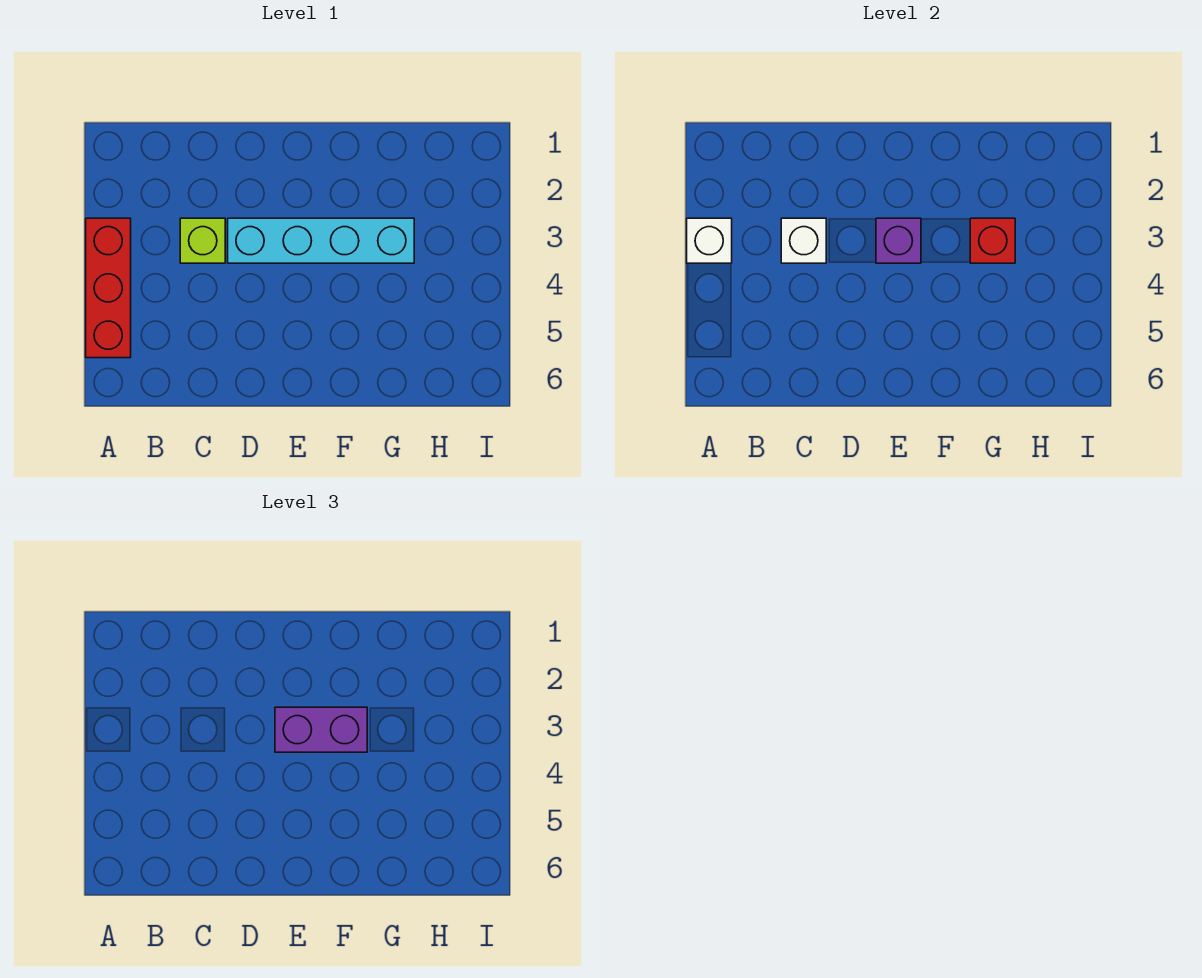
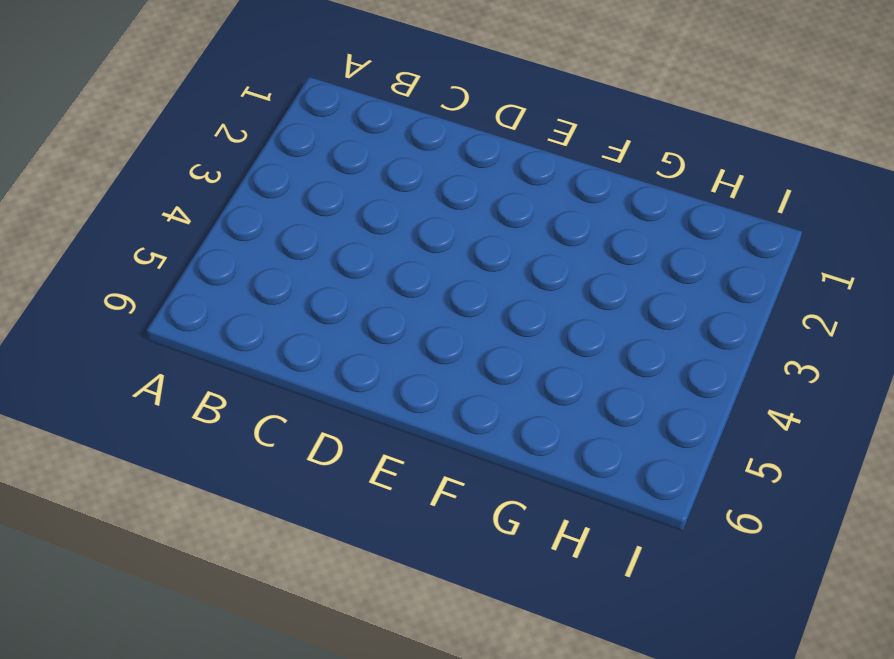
none -> red brick A3:A5 level 1
none -> lime brick C3 level 1

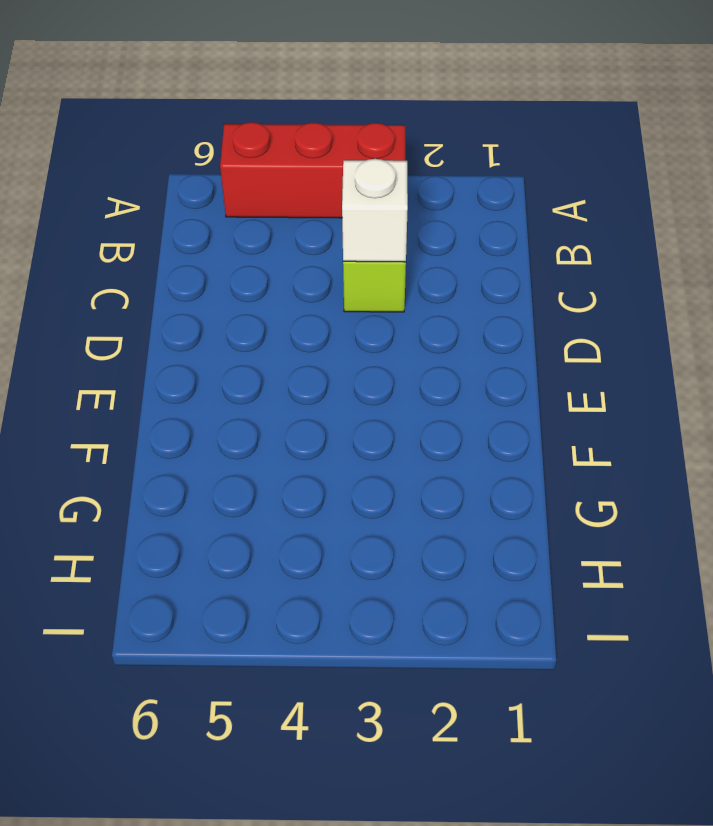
none -> cyan brick D3:G3 level 1
none -> white brick A3 level 2

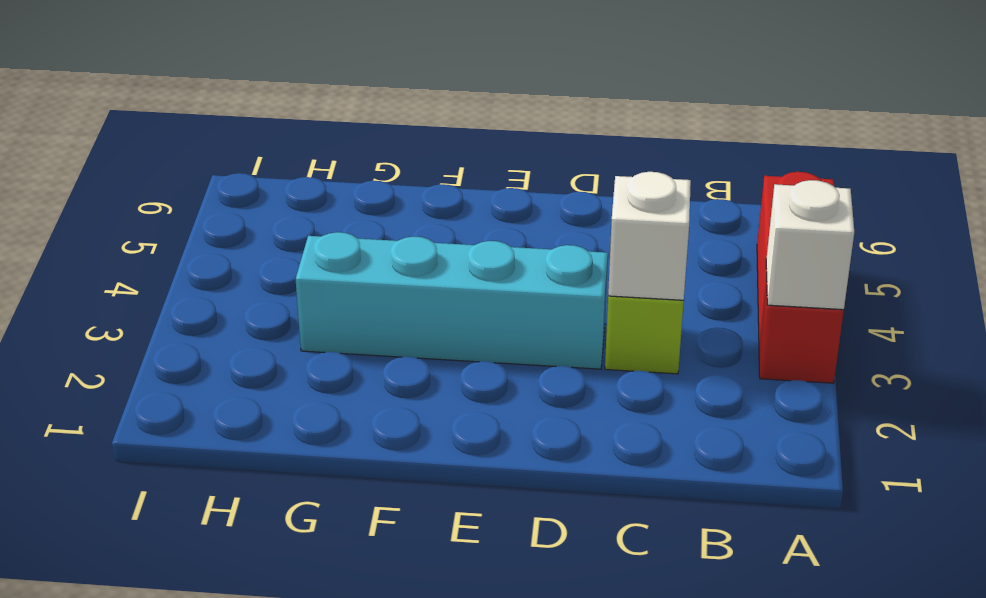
none -> purple brick E3 level 2
none -> red brick G3 level 2

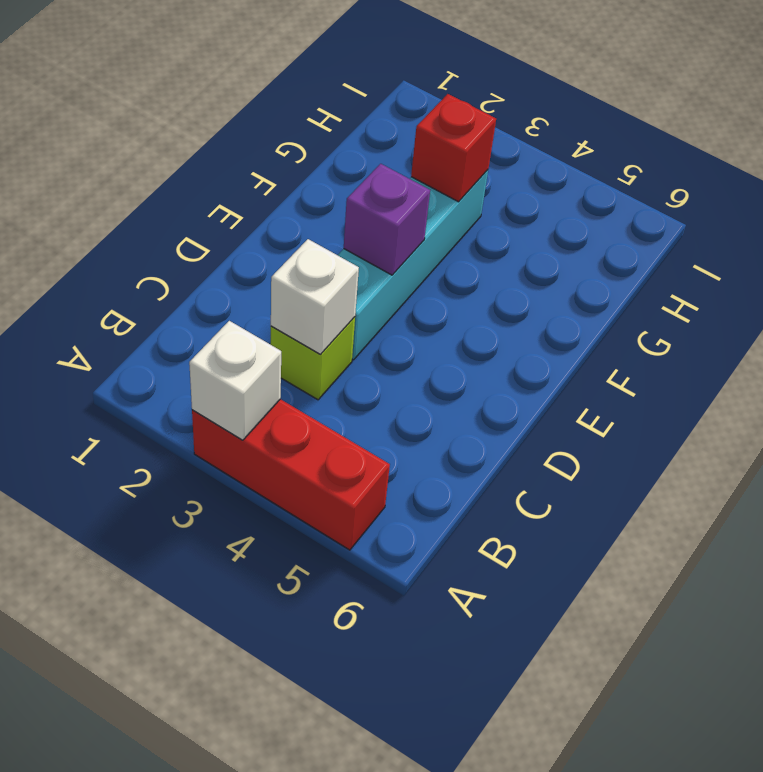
none -> purple brick E3:F3 level 3

